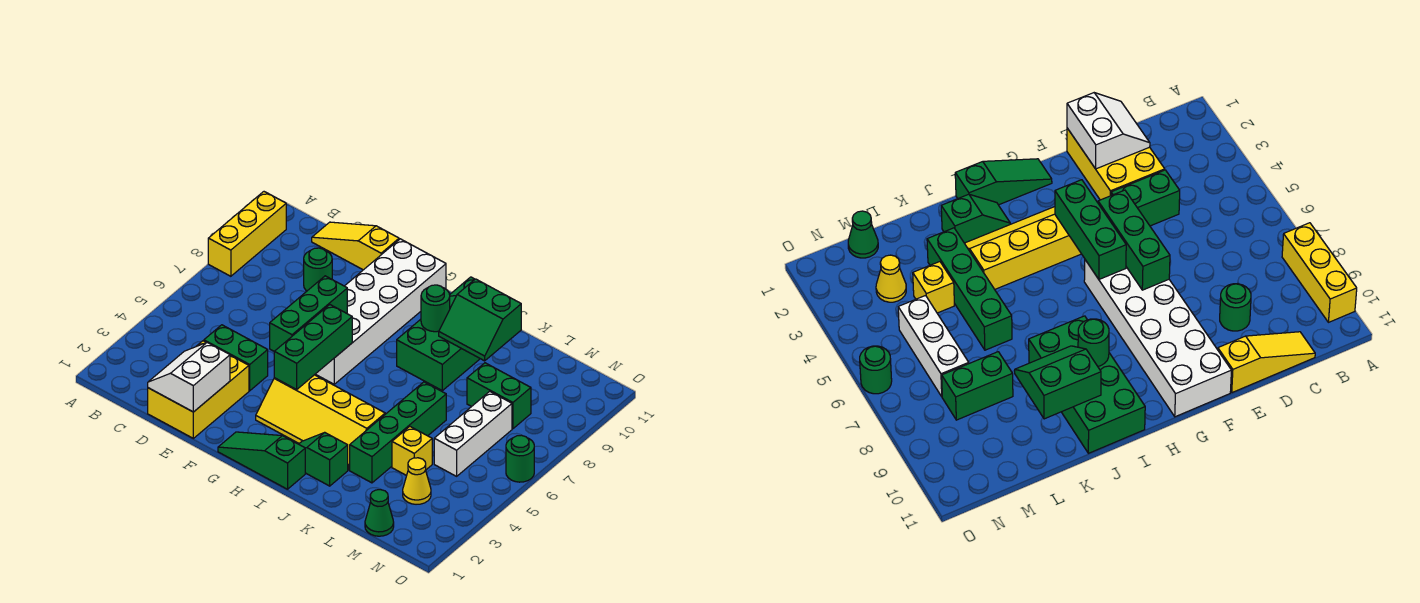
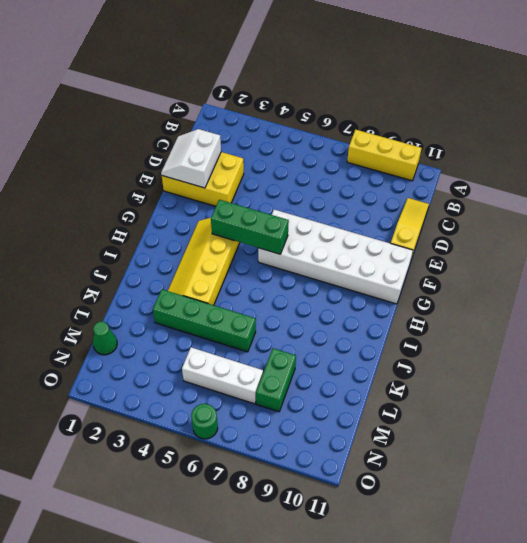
white slope D1:E2 level 2 top 2 -> white slope D1:E2 level 2 top E
none -> green brick D4:E4 level 1
none -> green round brick D9 level 1
none -> green slope G1:I1 level 1 top I

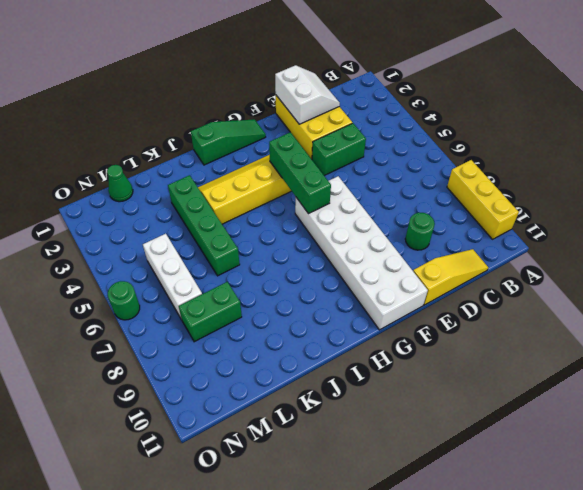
none -> green slope I2:J2 level 1 top J
none -> green brick I8:J11 level 1
none -> yellow brick L4 level 1

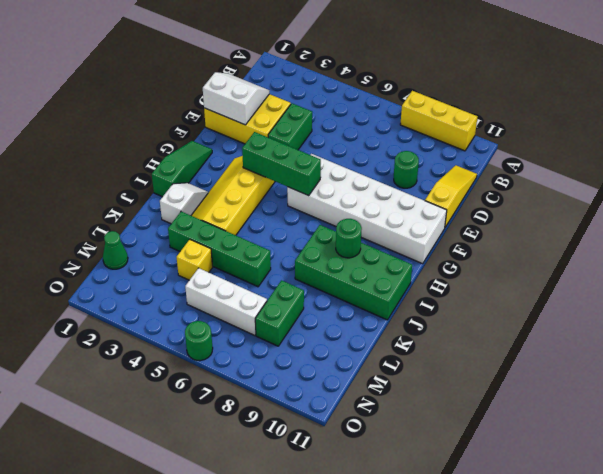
white slope I2:J2 level 1 top J -> green slope I2:J2 level 1 top J
none -> yellow cone M3 level 1
none -> green brick F5:F7 level 2
none -> green slope J9:K10 level 2 top 10

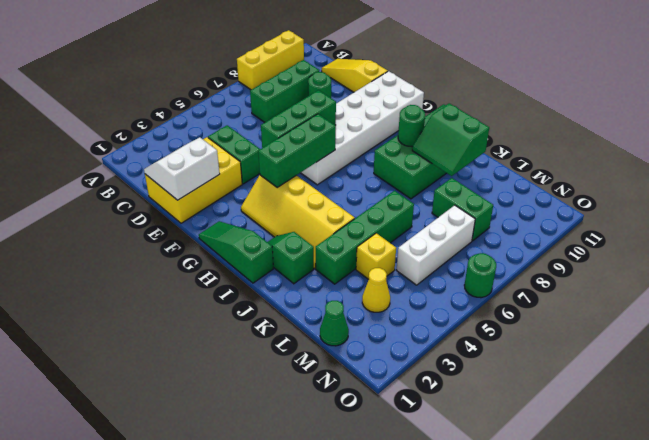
green brick C7:C9 level 1 -> none

